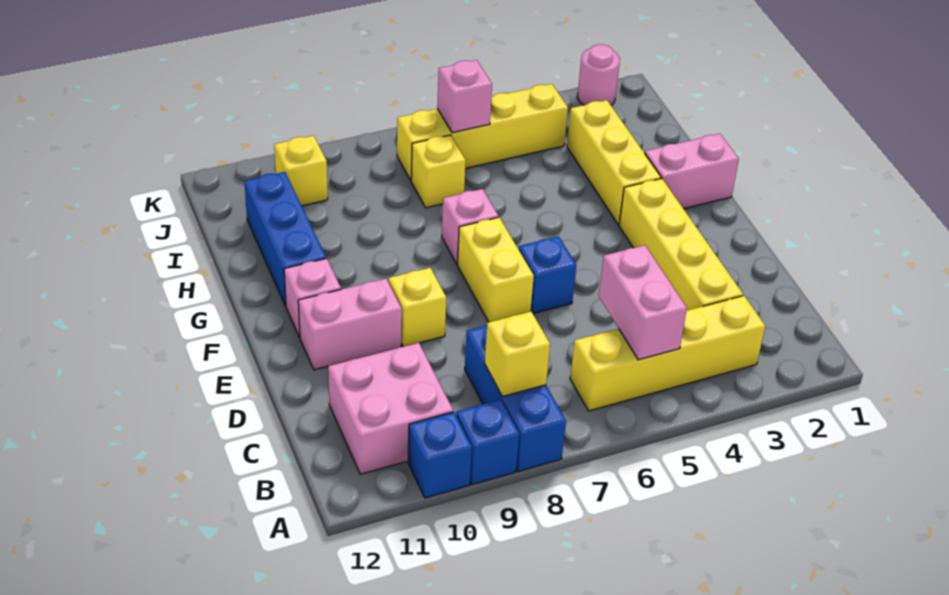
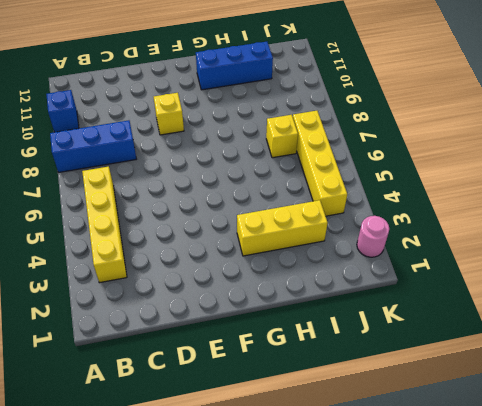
none -> blue brick A9 level 1
none -> pink brick B10:C11 level 1
none -> yellow brick C3:F3 level 1

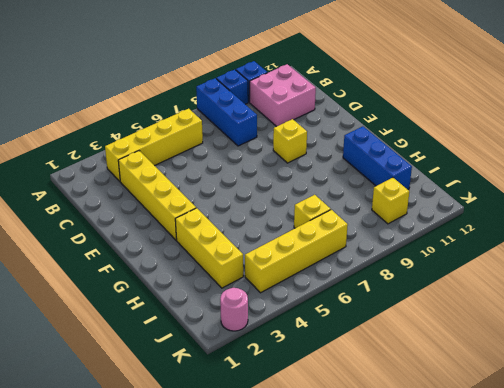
none -> blue brick E6 level 1
none -> yellow brick E7:F7 level 1
none -> pink brick E10:E11 level 1

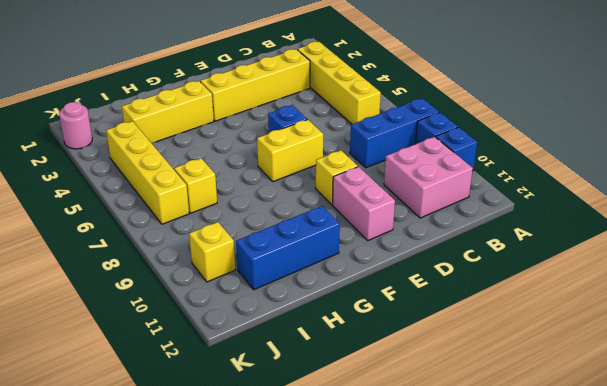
none -> pink brick F11 level 1
none -> pink brick G1:G2 level 1
none -> pink brick G7 level 1

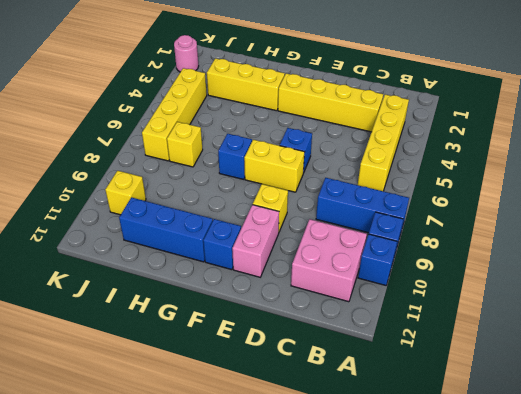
blue brick F11 level 1 -> pink brick F11 level 1
blue brick G7 level 1 -> pink brick G7 level 1
none -> pink brick G1:G2 level 1
none -> pink brick B5:C5 level 2
none -> yellow brick B8 level 2

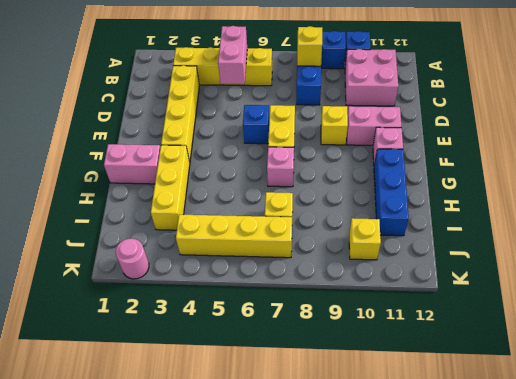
none -> pink brick J6 level 2

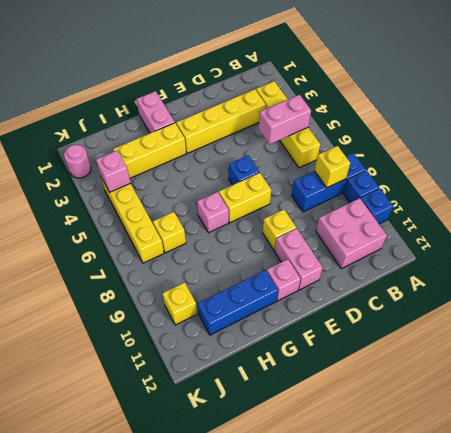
pink brick J4 level 2 -> pink brick J6 level 2

